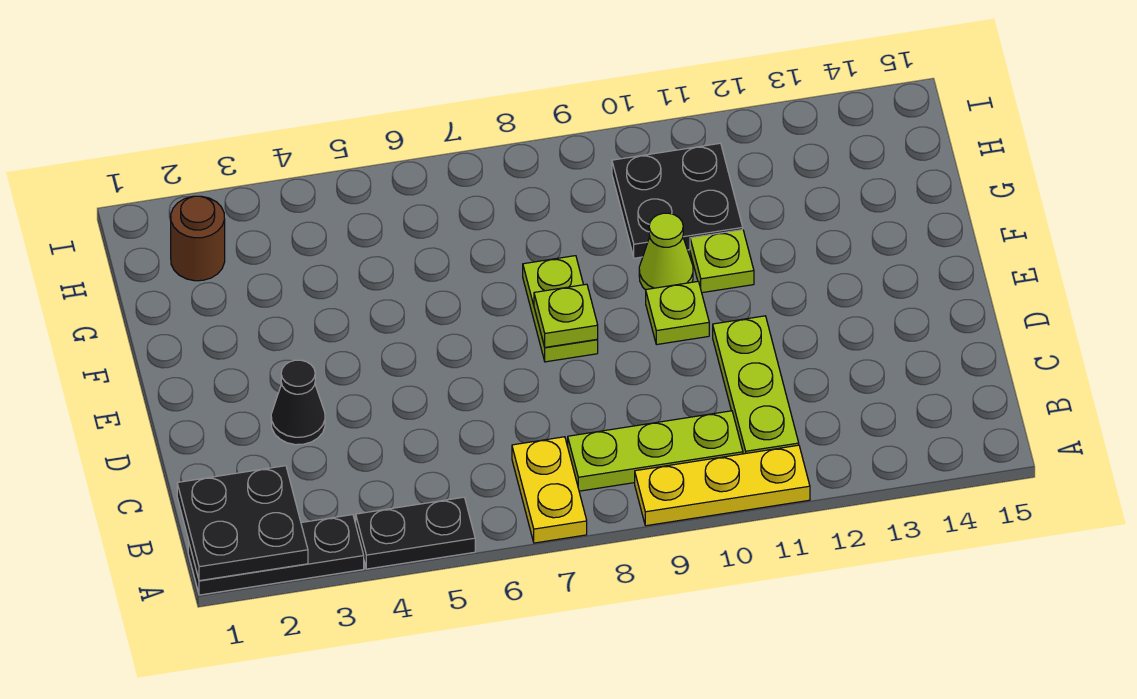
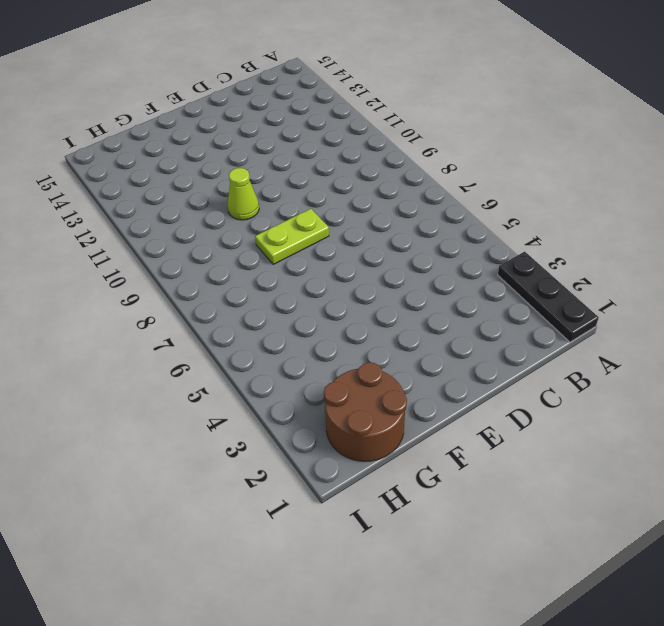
brown round brick G1:H2 level 1 -> brown round brick H2 level 1
none -> black plate A4:A5 level 1
none -> yellow plate A7:B7 level 1
none -> yellow plate A9:A11 level 1

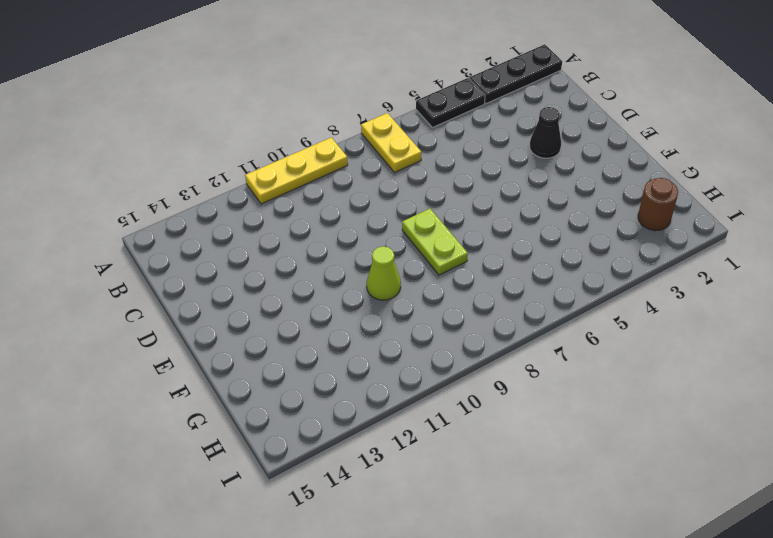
none -> lime plate B8:B10 level 1
none -> lime plate B11:D11 level 1
none -> lime plate E10 level 1

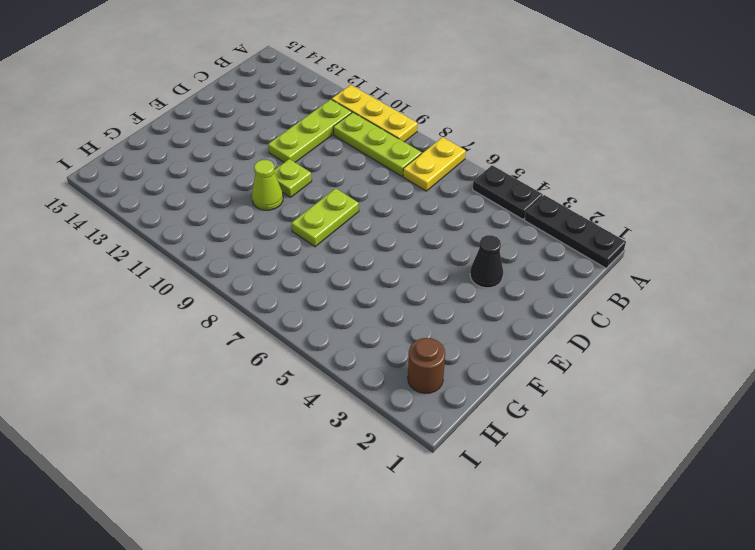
none -> lime plate F11 level 1
none -> black plate G10:H11 level 1
none -> black plate A1:B2 level 2

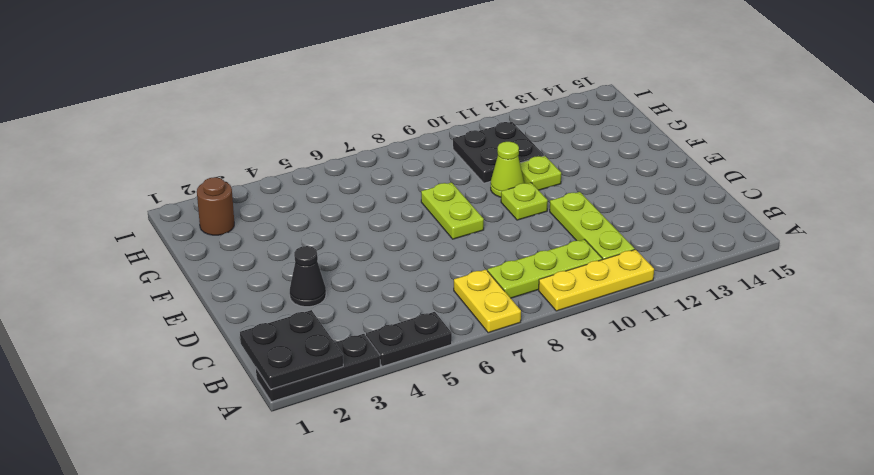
none -> lime plate E8 level 2

